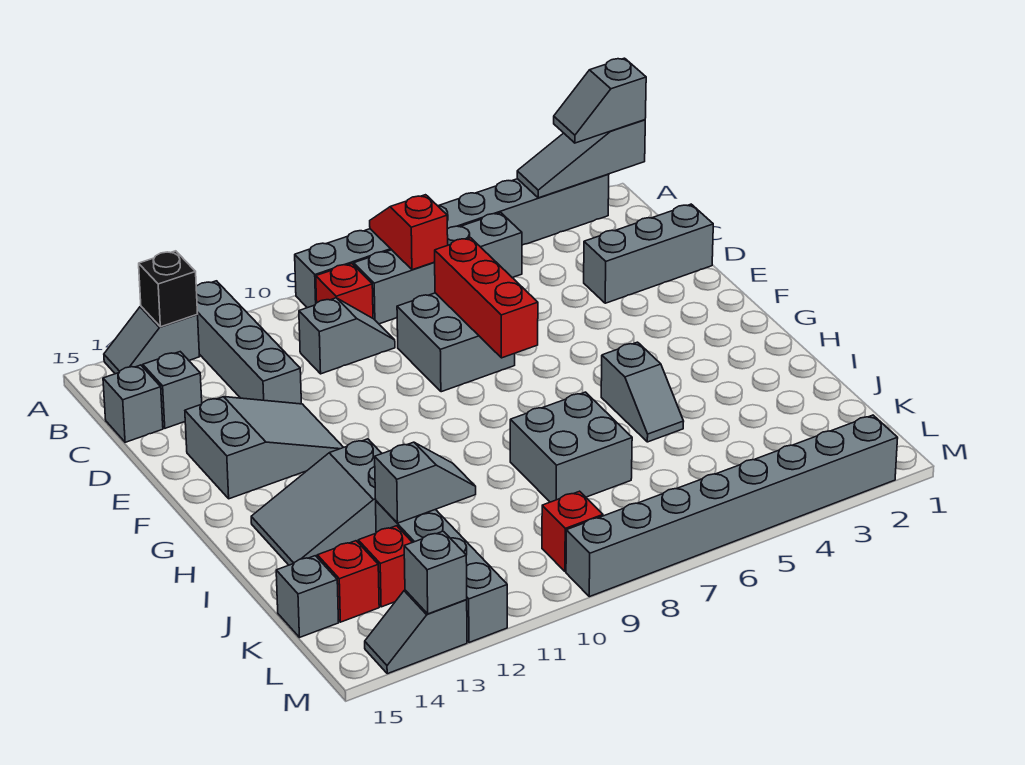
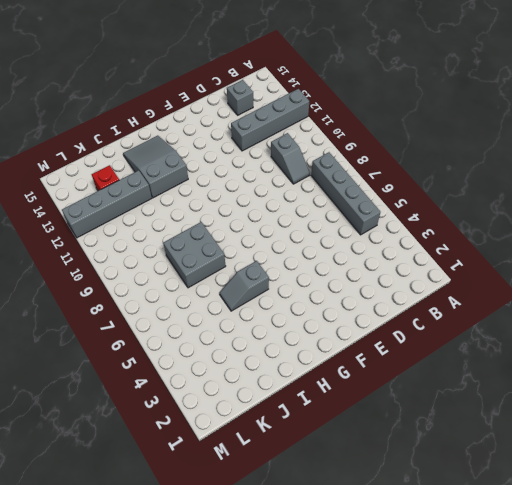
none -> grey brick A2:A9 level 1
none -> grey slope A13:A14 level 1 top 13
none -> red brick B9 level 1

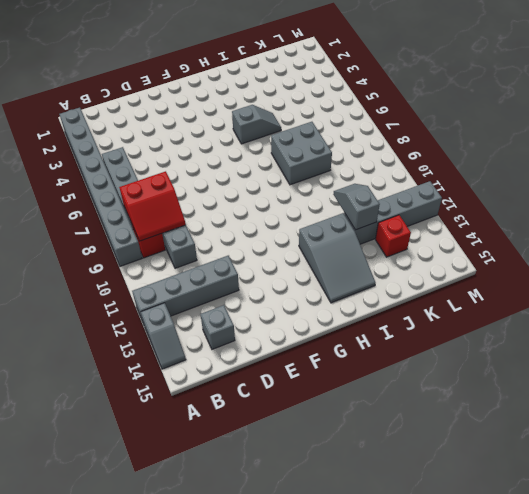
red slope B8:C9 level 2 top 8 -> none
none -> grey brick C15 level 1
none -> grey brick D1:D3 level 1
none -> grey brick D7:E8 level 1

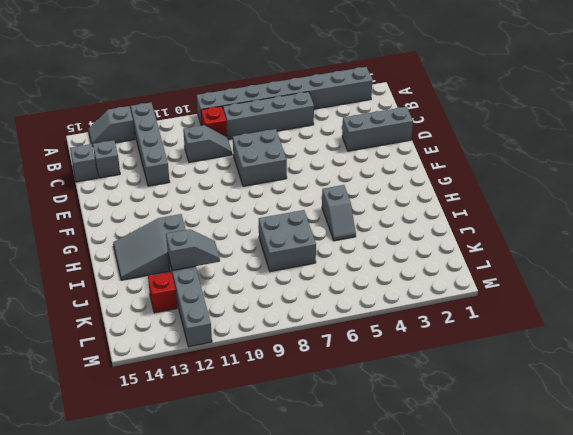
none -> grey slope E12:F14 level 1 top 14
none -> red brick K14 level 1
none -> grey brick K15 level 1

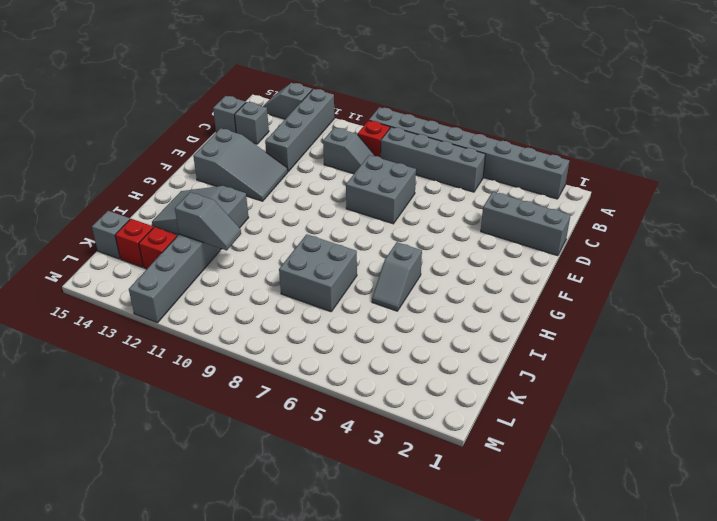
none -> red brick L9 level 1
none -> grey brick M2:M9 level 1
none -> grey slope M13:M14 level 1 top 13

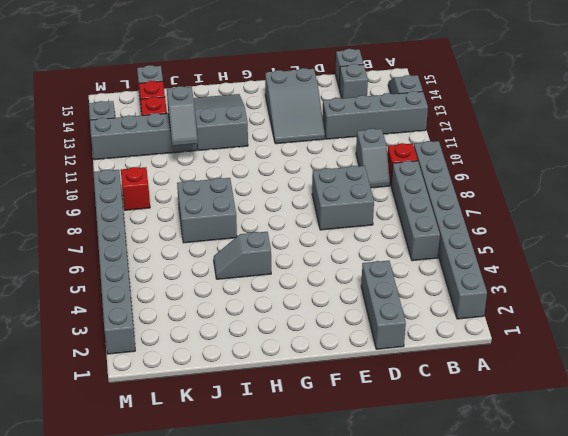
none -> grey slope A1:A3 level 2 top 1
none -> red slope A7:B7 level 2 top B
none -> black brick A13 level 2

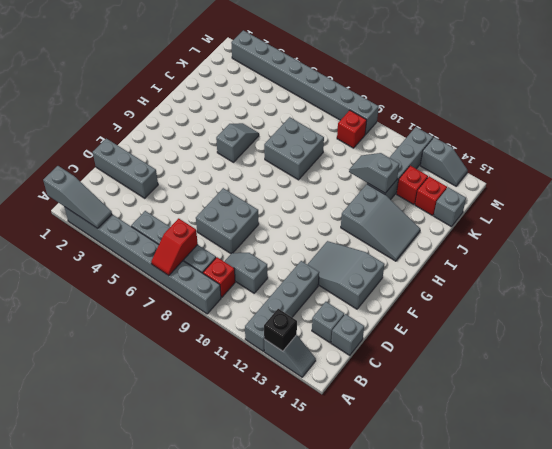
none -> red brick D7:F7 level 2
none -> grey brick M13 level 2
none -> grey slope A1:A2 level 3 top 1

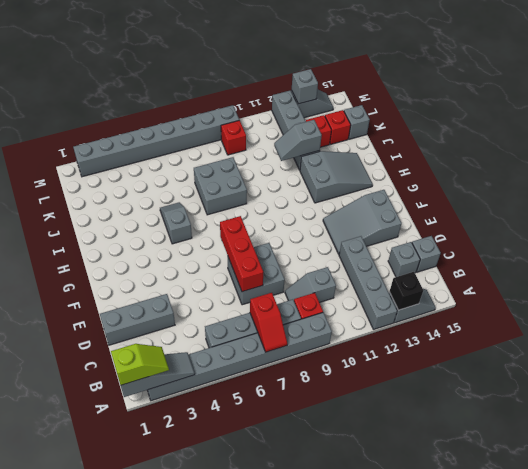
lime slope A1:A2 level 3 top 1 -> grey slope A1:A2 level 3 top 1

